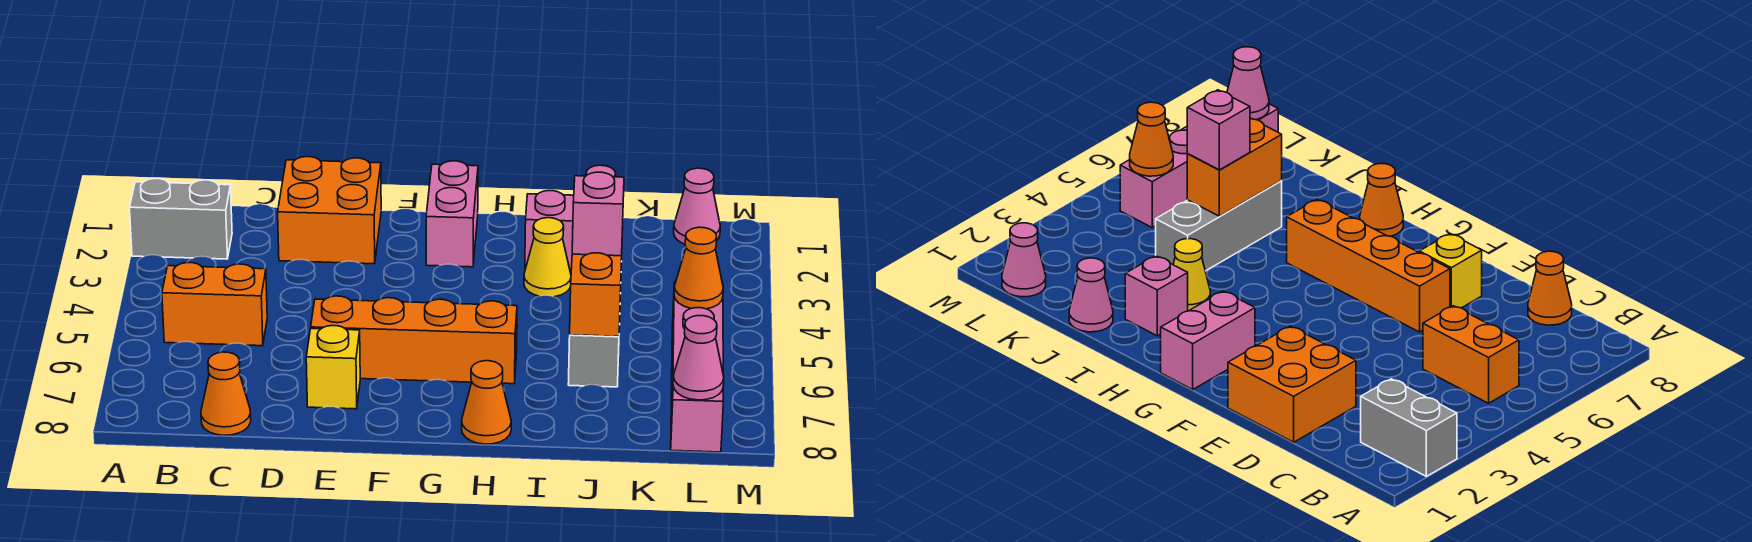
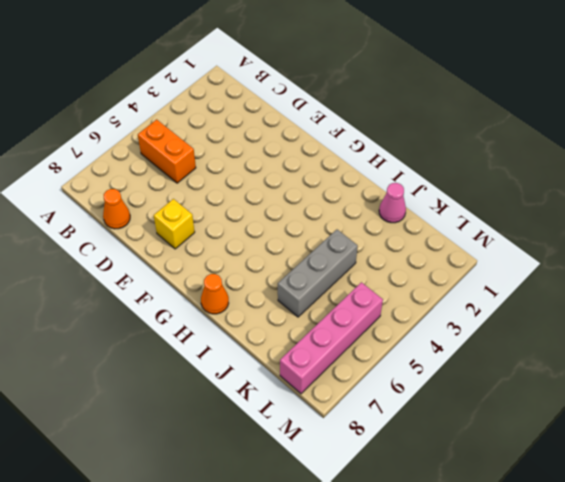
none -> grey brick A2:B2 level 1
none -> orange brick D1:E2 level 1
none -> orange brick E6:H6 level 1

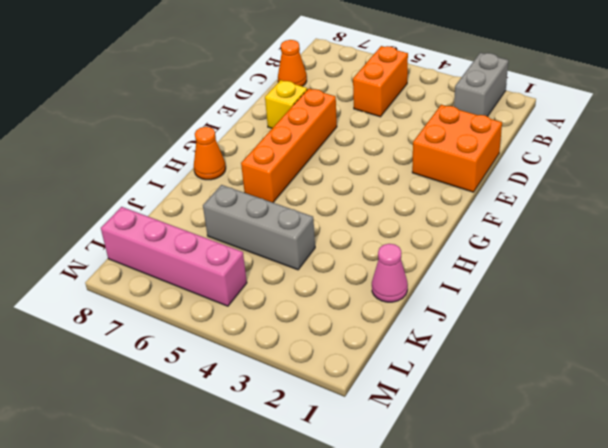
none -> pink brick G1:G2 level 1
none -> pink brick I2 level 1
none -> yellow cone I3 level 1

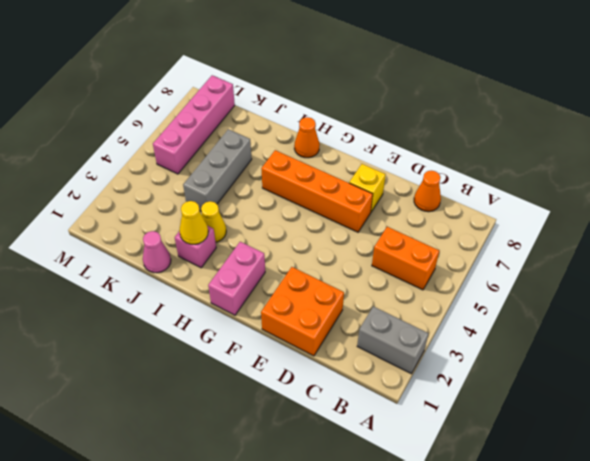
yellow cone I2 level 2 -> none
none -> pink cone L1 level 1
none -> orange brick J5:J6 level 2
none -> orange cone L5 level 2

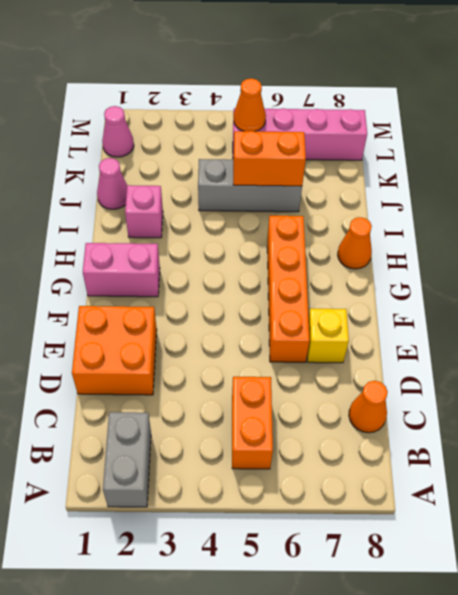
none -> yellow cone I3 level 1
none -> pink cone L8 level 2
none -> pink brick J5 level 3

